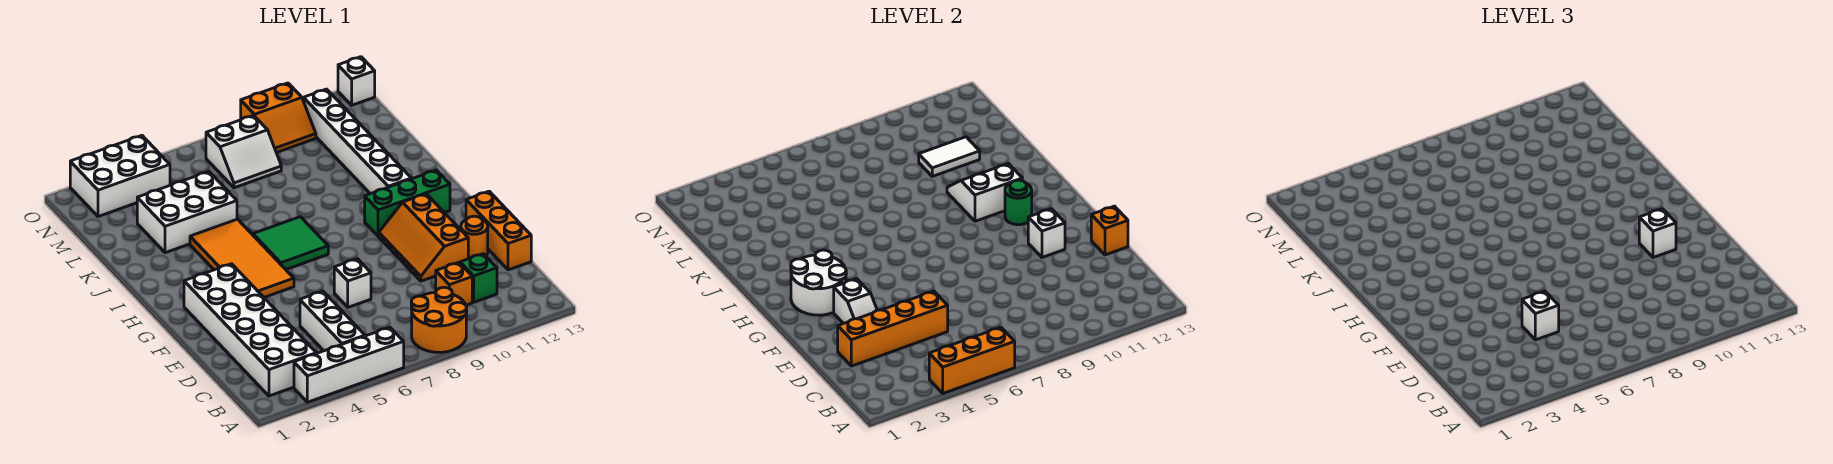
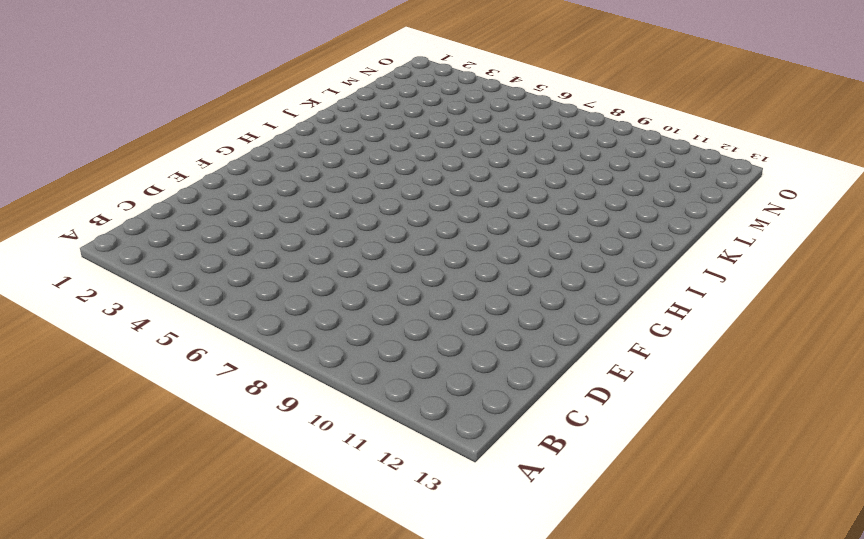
none -> white brick A3:A6 level 1
none -> orange round brick A8:B9 level 1
none -> white brick B2:G3 level 1
none -> white brick B5:D5 level 1

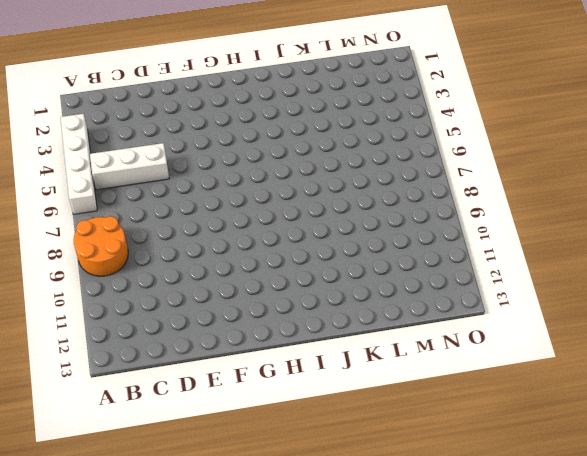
none -> white brick B2:G3 level 1
none -> orange brick C10 level 1
none -> green brick C11 level 1
none -> orange brick D13:F13 level 1

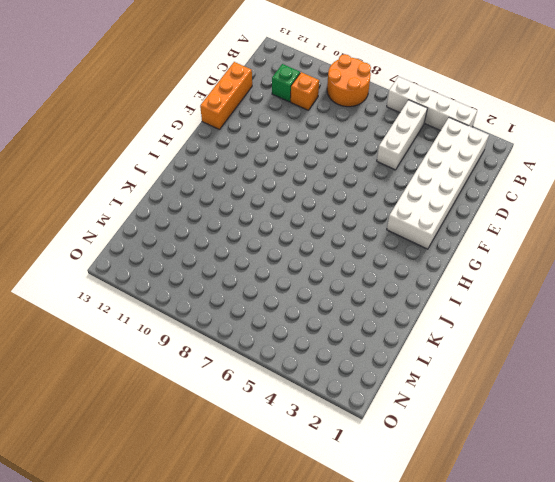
none -> white brick E7 level 1
none -> orange slope E10:G11 level 1 top 11
none -> orange round brick E12 level 1
none -> orange tile G4:J5 level 1

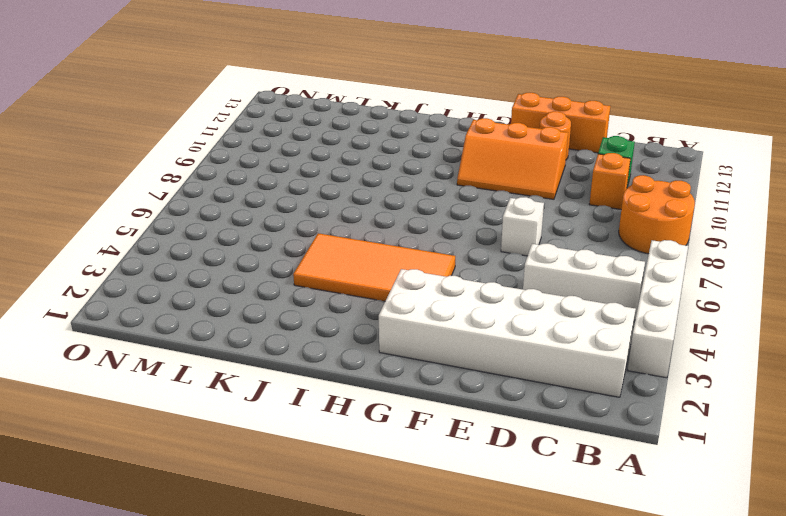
none -> green tile H6:I7 level 1
none -> green brick H10:H12 level 1
none -> white brick I11:N11 level 1
none -> white brick K3:L5 level 1

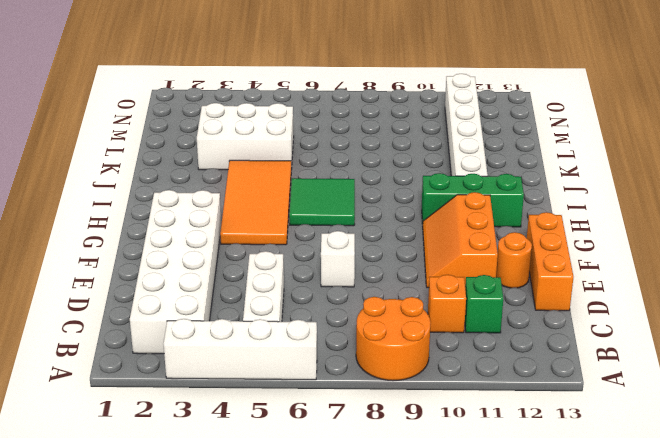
none -> white slope M7:N8 level 1 top N
none -> white brick N2:O4 level 1
none -> orange slope N9:O10 level 1 top O
none -> white brick O13 level 1

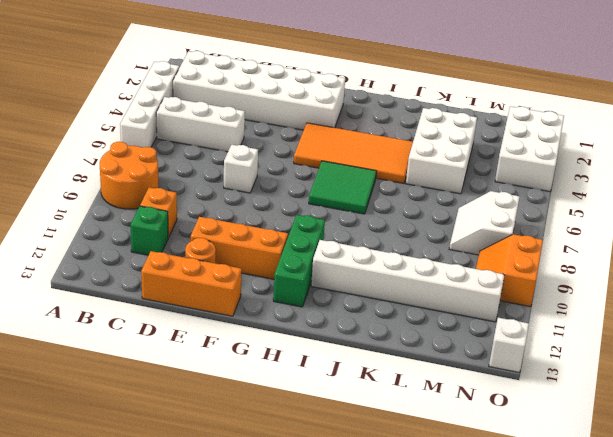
none -> orange brick A4:A6 level 2
none -> orange brick D2:D5 level 2
none -> white slope E3:F3 level 2 top F
none -> orange brick E13 level 2

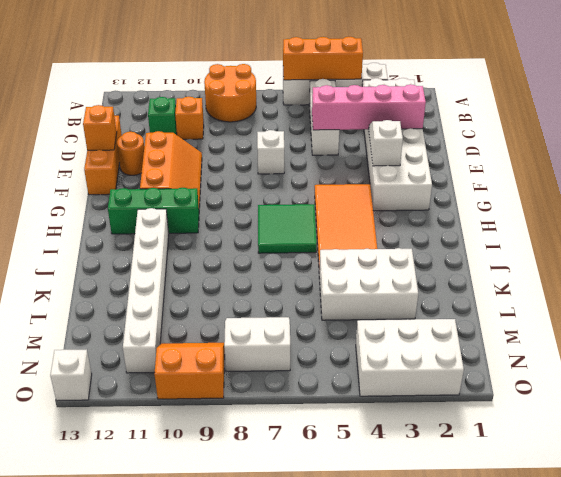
pink brick D2:D5 level 2 -> orange brick D2:D5 level 2
none -> white brick F11 level 2
none -> white round brick G2:H3 level 2
none -> green round brick H11 level 2
none -> white slope I10:J11 level 2 top I

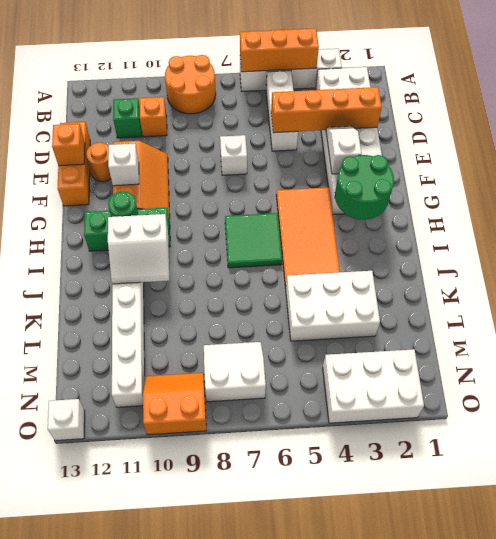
green round brick G2:H3 level 2 -> white round brick G2:H3 level 2
none -> white tile L10:L11 level 2
none -> white brick D5 level 3
none -> white brick F11 level 3

